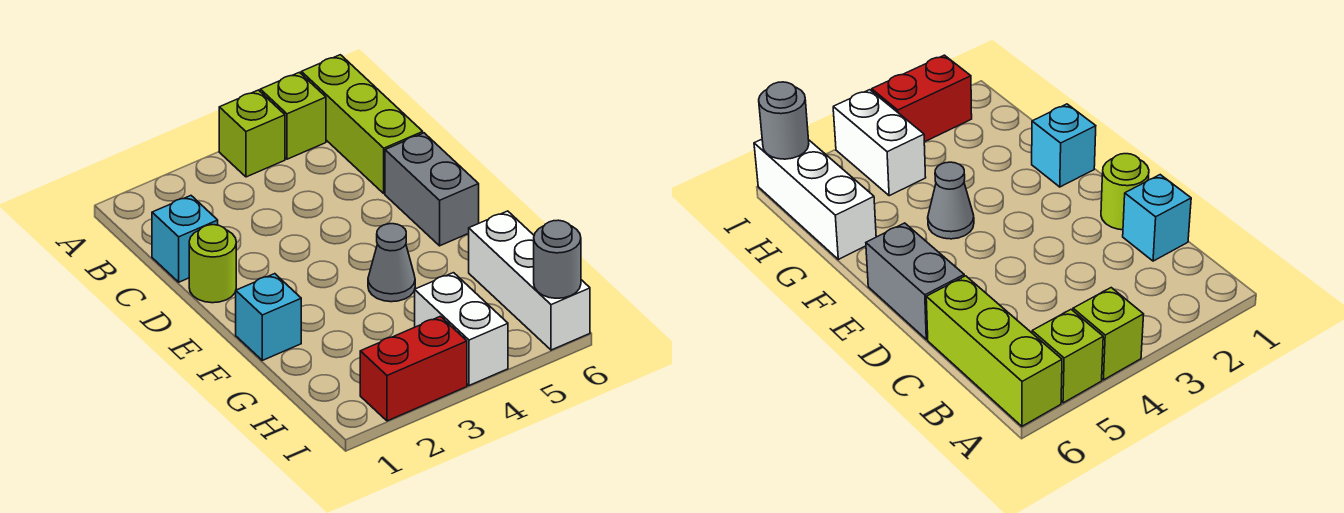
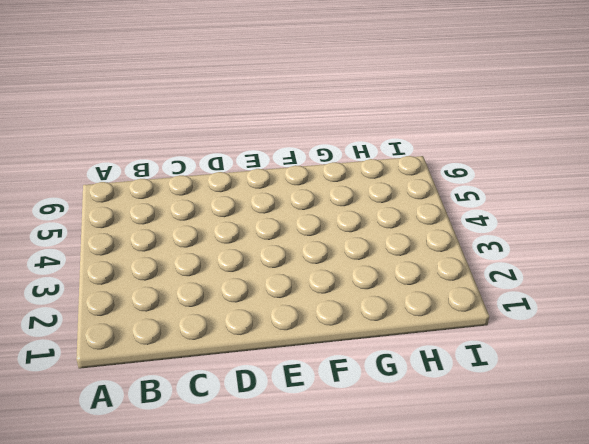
none -> lime brick A4 level 1
none -> lime brick A5 level 1
none -> lime brick A6:C6 level 1

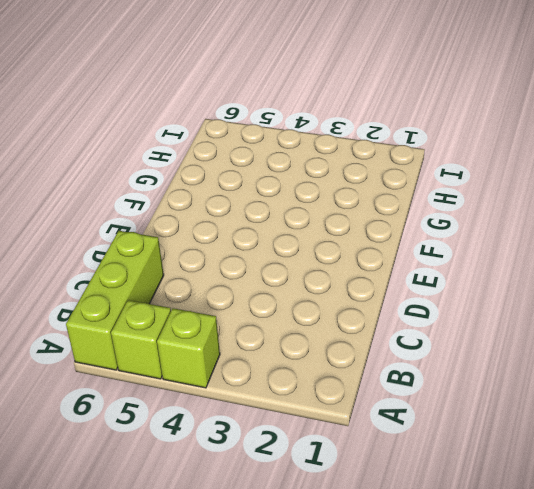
none -> cyan brick C1 level 1
none -> lime round brick D1 level 1
none -> grey brick D6:E6 level 1

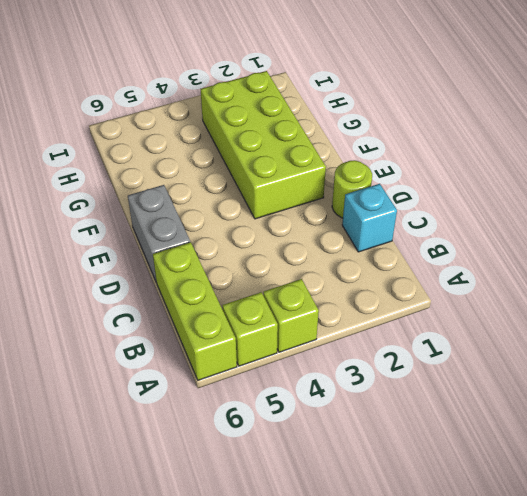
lime brick E2:H3 level 1 -> none
none -> cyan brick F1 level 1
none -> grey cone F4 level 1
none -> white brick G6:I6 level 1

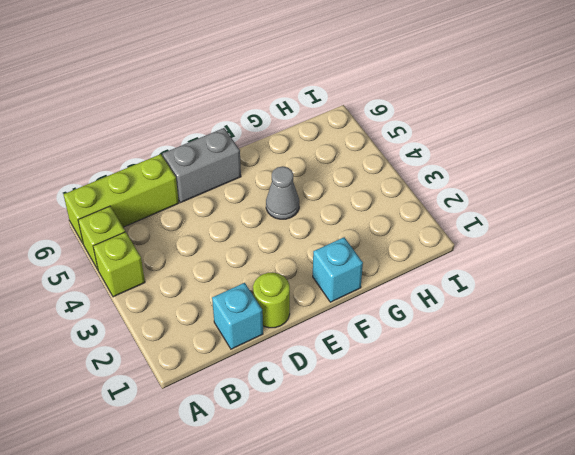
none -> white brick G6:I6 level 1
none -> white brick H4:I4 level 1
none -> red brick I2:I3 level 1

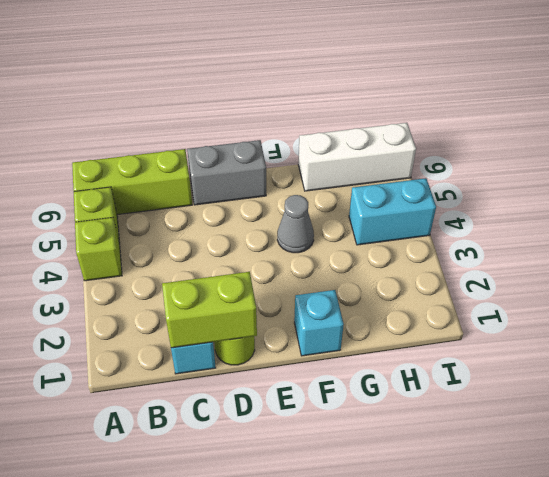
lime brick C1:D1 level 2 -> none
cyan brick H4:I4 level 1 -> white brick H4:I4 level 1
none -> red brick I2:I3 level 1
none -> grey round brick I6 level 2

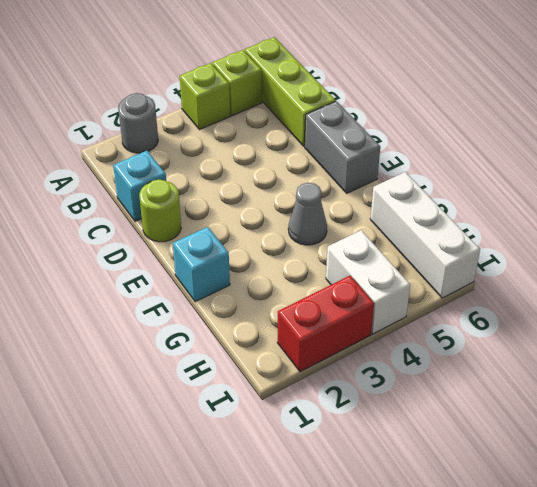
grey round brick A2 level 1 -> grey round brick I6 level 2

